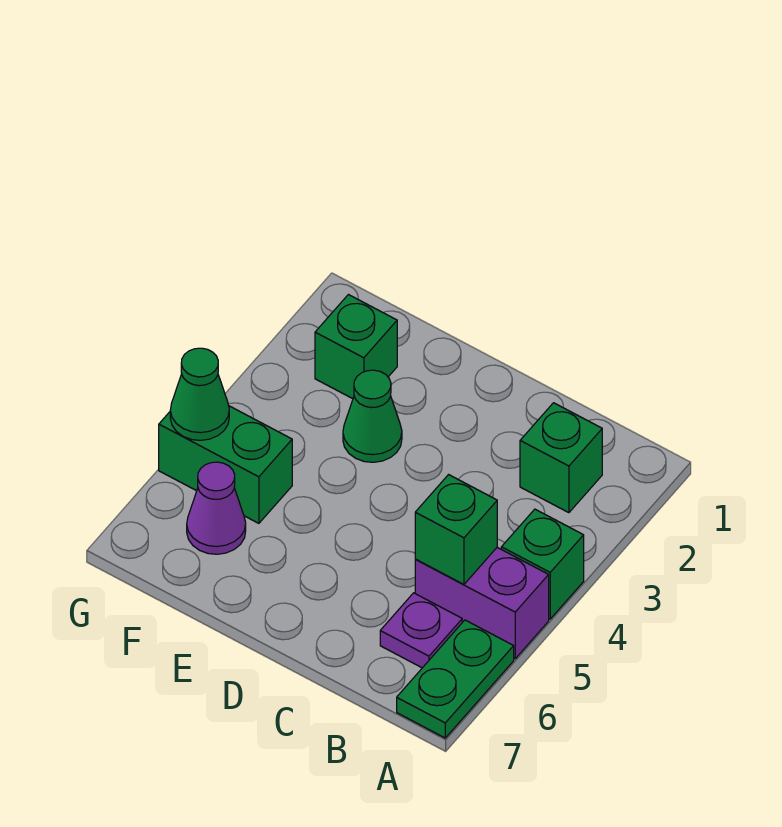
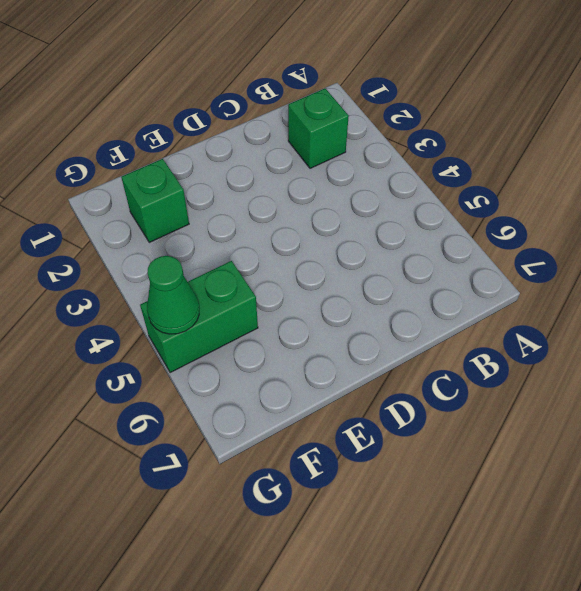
none -> green brick A4 level 1
none -> purple brick A5:B5 level 1

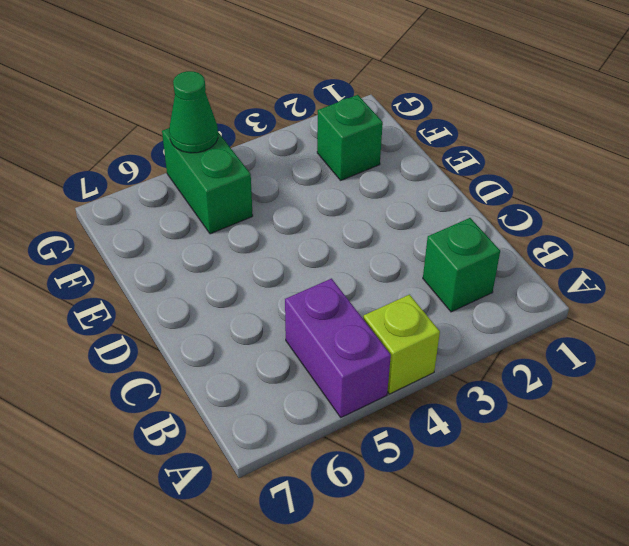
lime brick A4 level 1 -> green brick A4 level 1
none -> green plate A6:A7 level 1
none -> purple plate B6 level 1

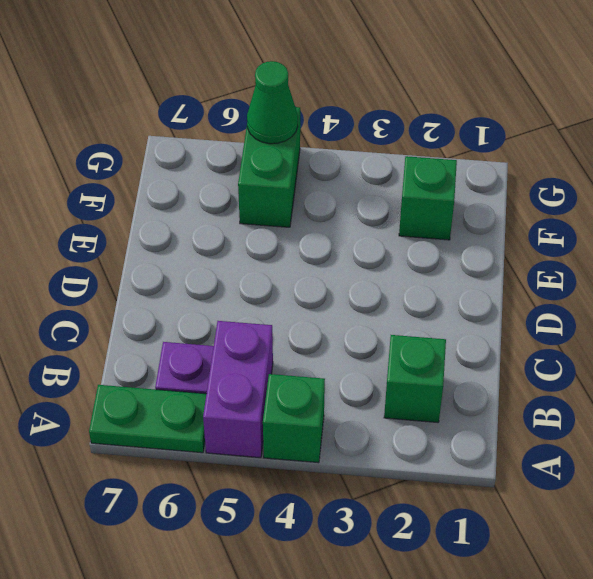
none -> green cone E3 level 1
none -> purple cone F6 level 1

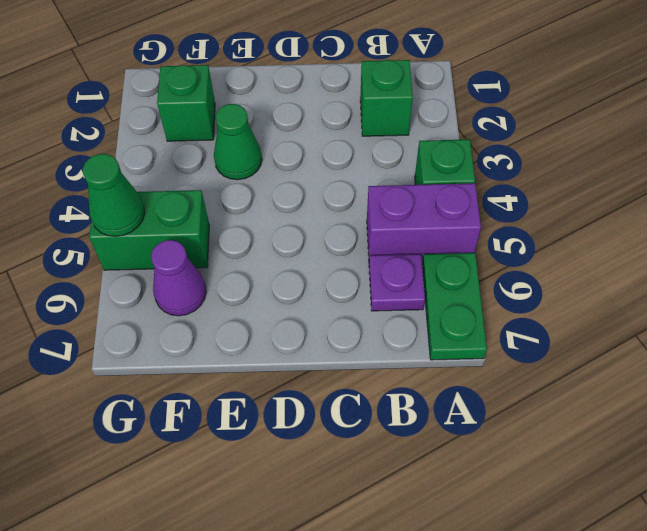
none -> green brick B5 level 2

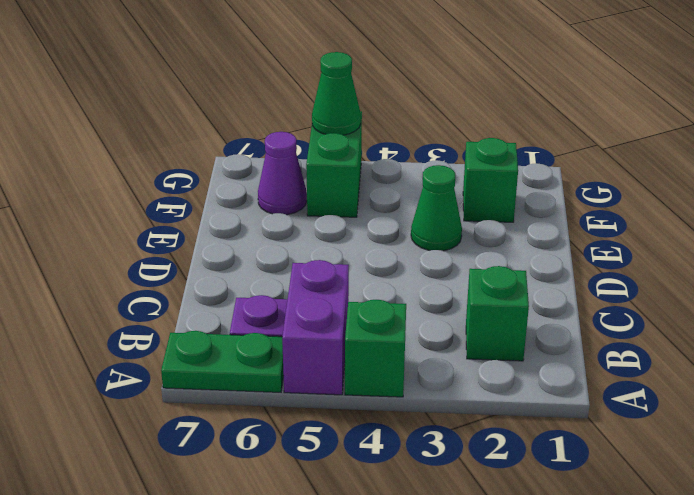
none -> green brick B5 level 2

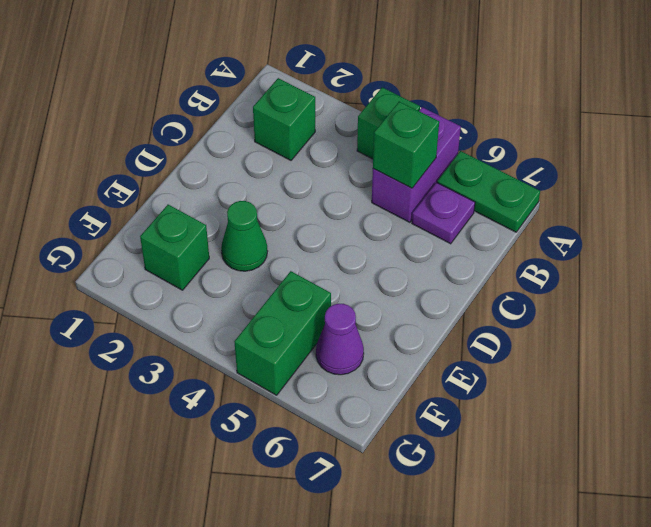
none -> green cone G5 level 2

